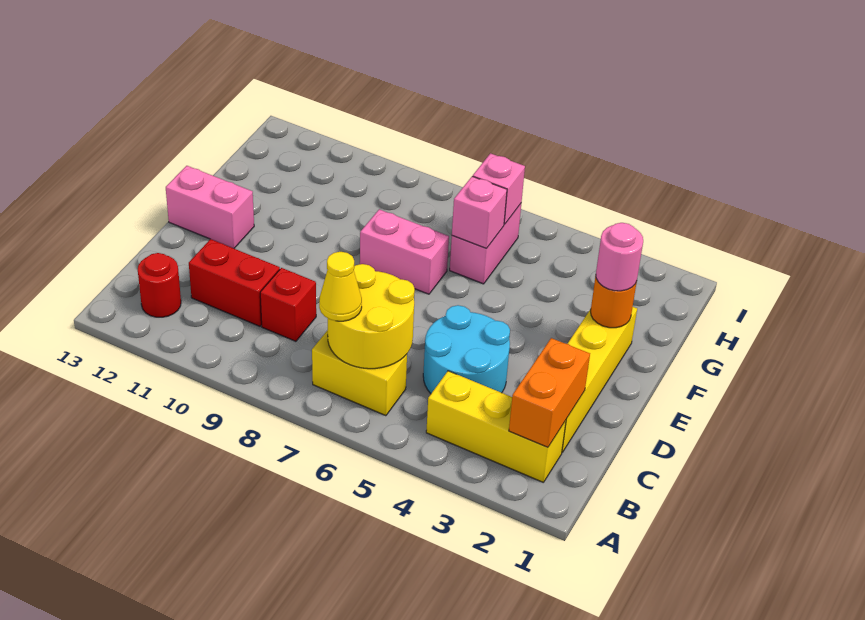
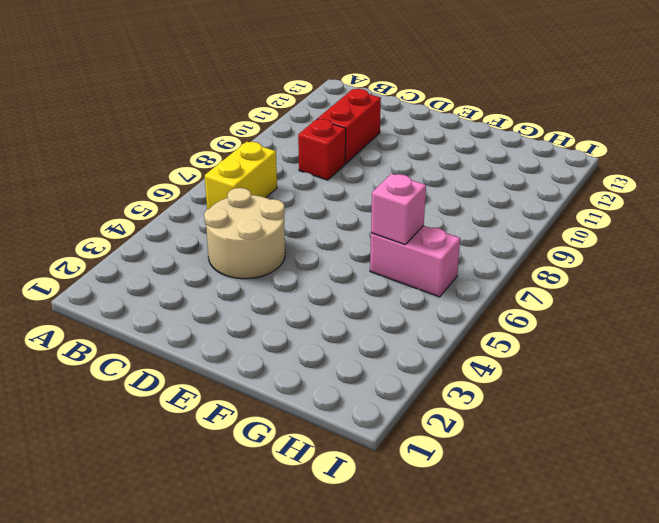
tan round brick C4:D5 level 1 -> cyan round brick C4:D5 level 1
none -> yellow brick B2:B4 level 1
none -> red round brick B12 level 1
none -> yellow brick C2:F2 level 1

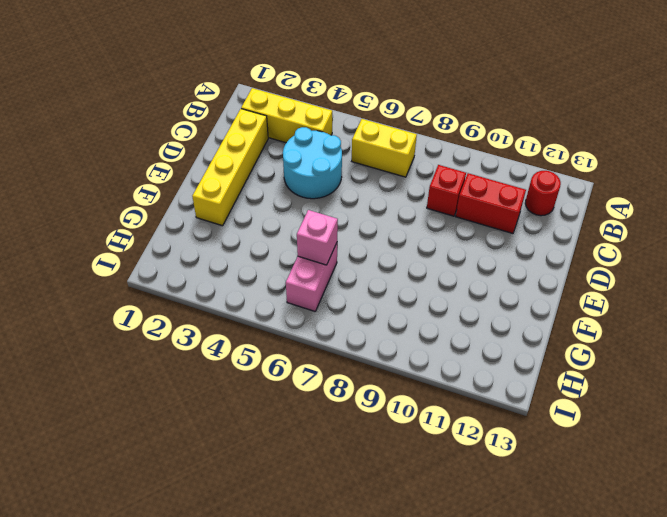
none -> pink brick E12:E13 level 1
none -> pink brick F7:F8 level 1
none -> orange brick B2:C2 level 2

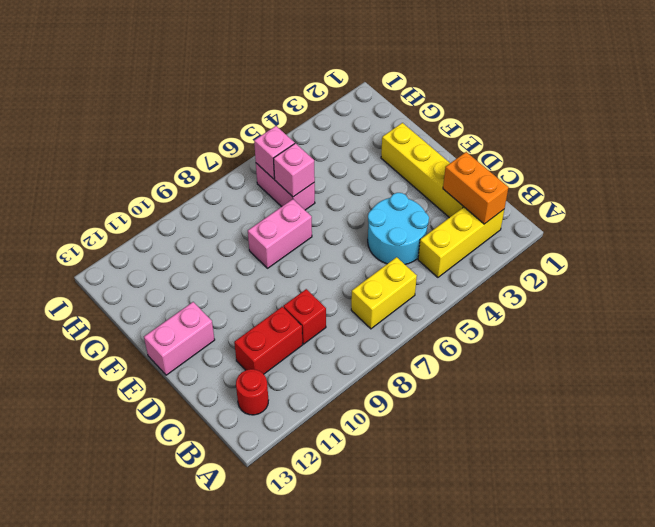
none -> yellow round brick B6:C7 level 2
none -> orange round brick F2 level 2
none -> yellow cone B7 level 3

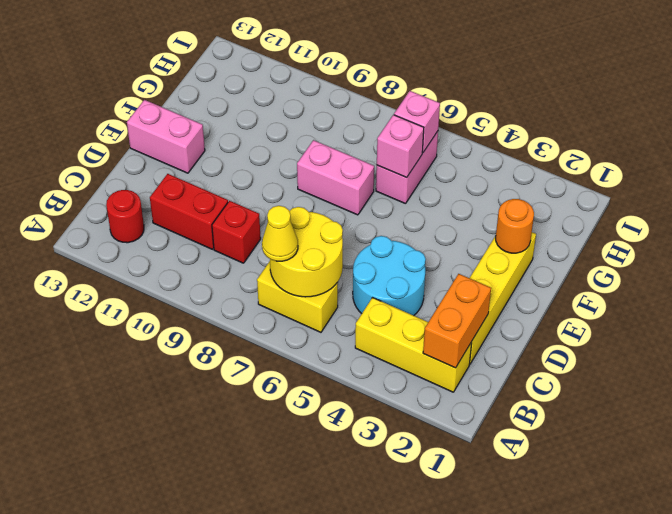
none -> pink round brick F2 level 3

